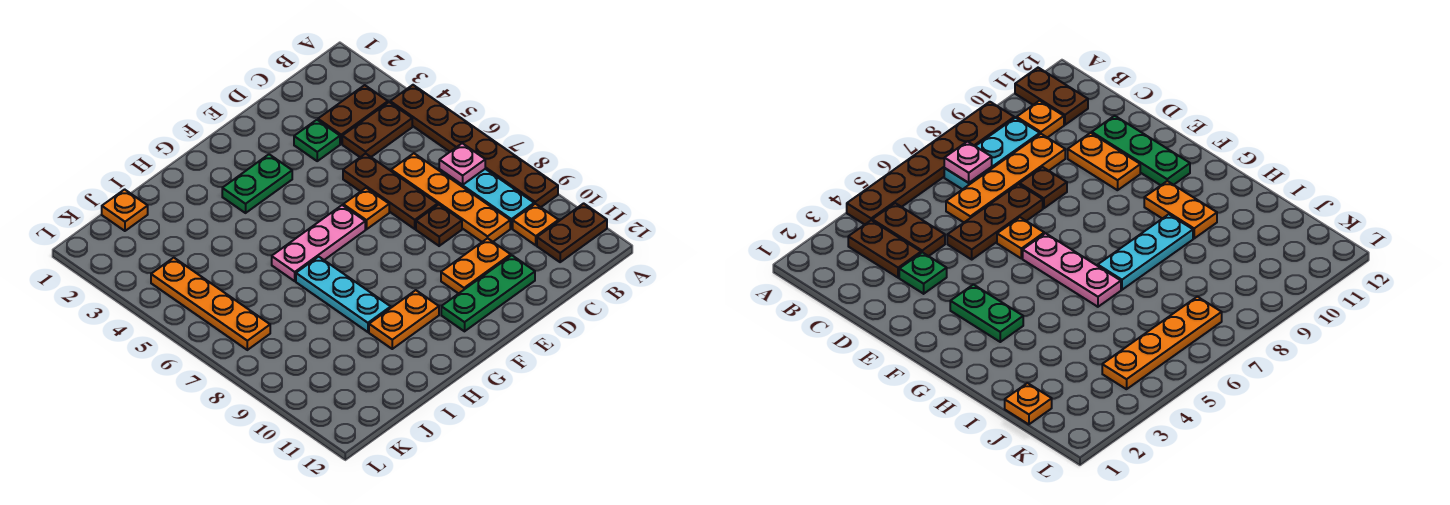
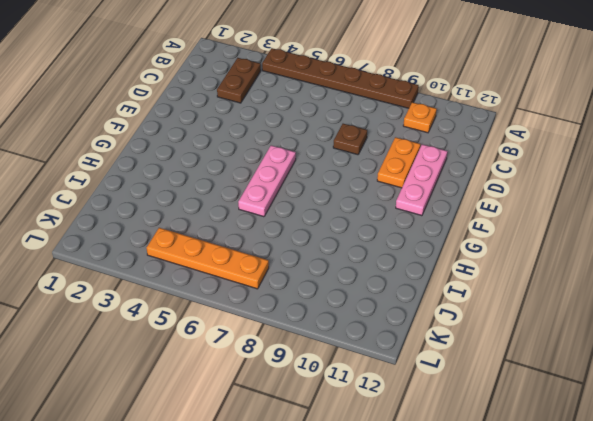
pink plate D11:F11 level 1 -> green plate D11:F11 level 1
none -> brown plate A11:B11 level 1
none -> brown plate B4:C4 level 1
none -> cyan plate B7:B9 level 1

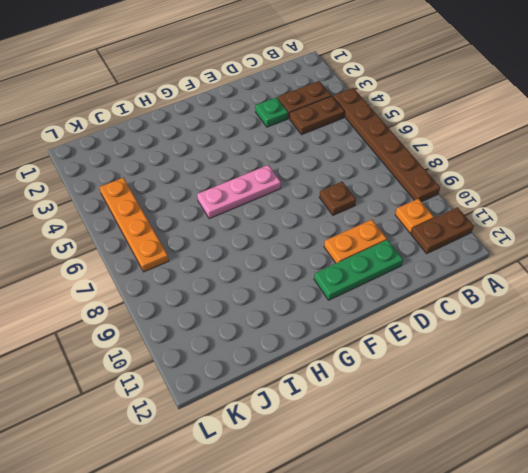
none -> cyan plate B7:B9 level 1
none -> orange plate C6:C9 level 1
none -> brown plate D5:D7 level 1

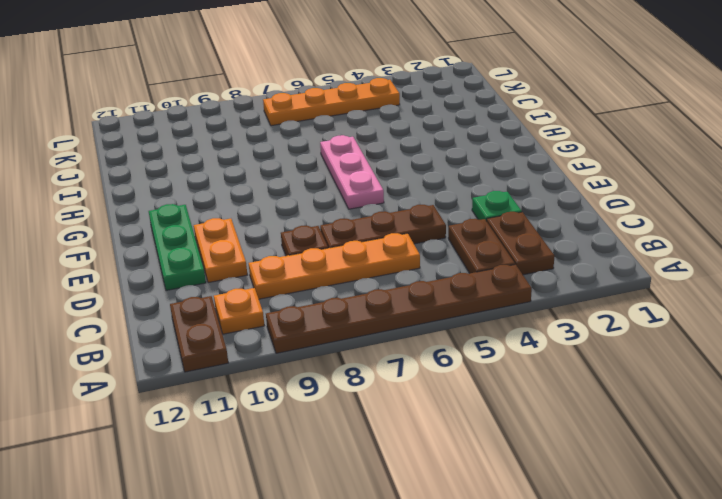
none -> cyan plate B7:B9 level 1
none -> orange plate E6 level 1
none -> green plate F3:G3 level 1

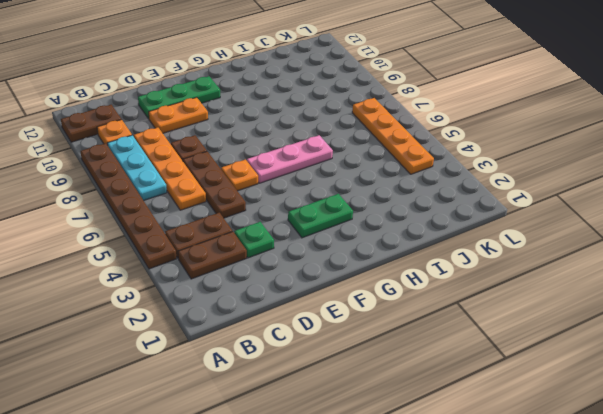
none -> orange plate G10:H10 level 1
none -> cyan plate H7:H9 level 1
none -> orange plate J1 level 1

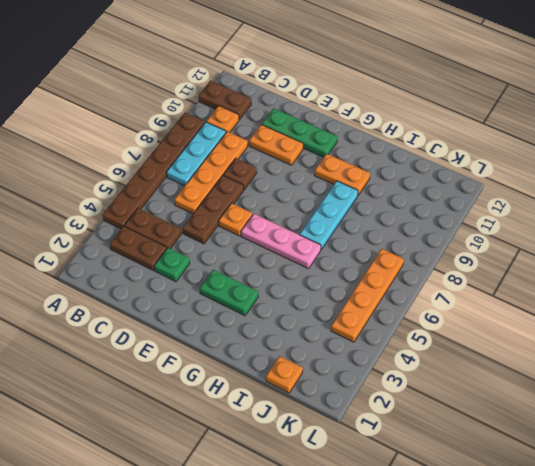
none -> pink plate B7 level 2

